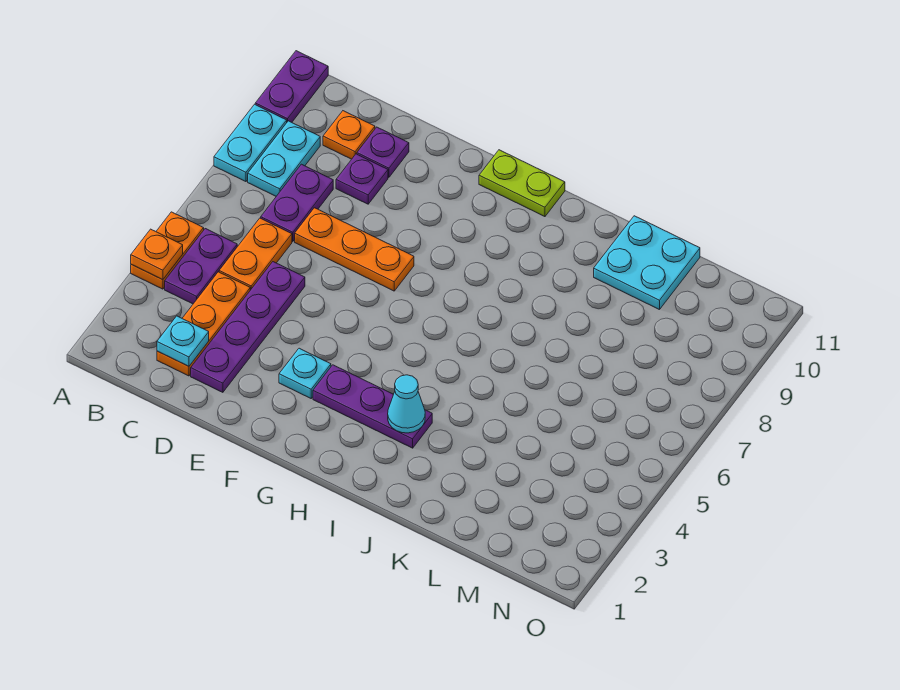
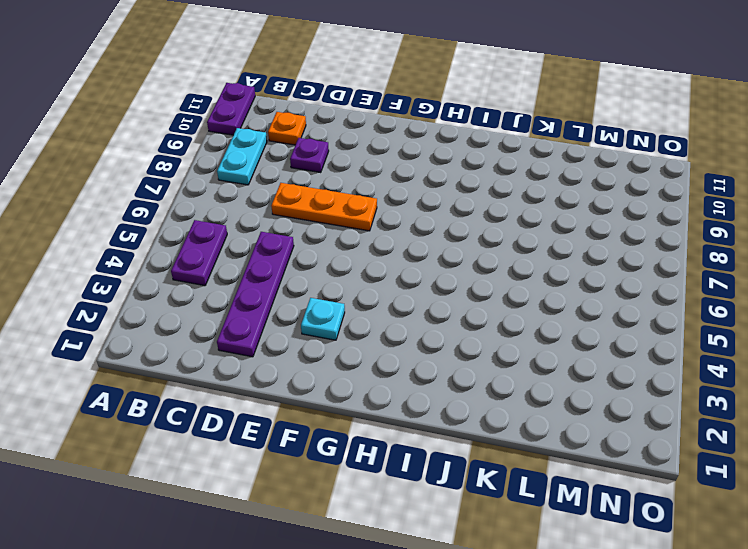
none -> orange plate A4:A5 level 1
none -> cyan plate A8:A9 level 1
none -> orange plate C2:C4 level 1

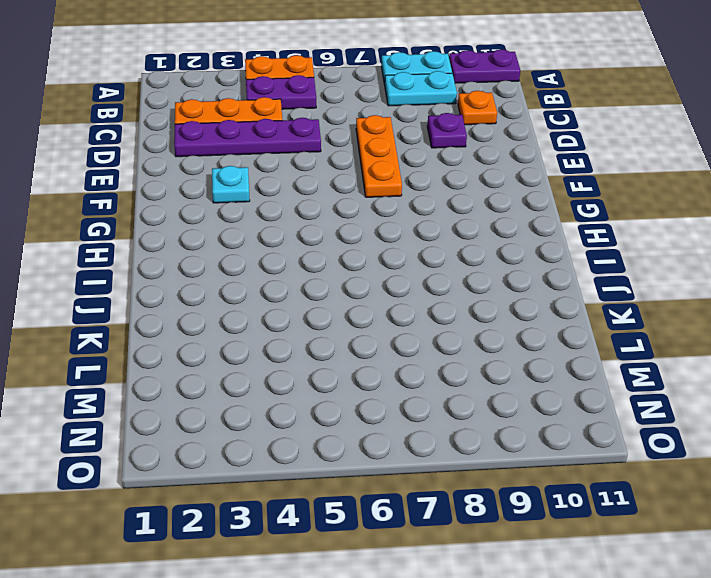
none -> orange plate C5:C6 level 1
none -> purple plate C7:C8 level 1
none -> purple plate D10 level 1

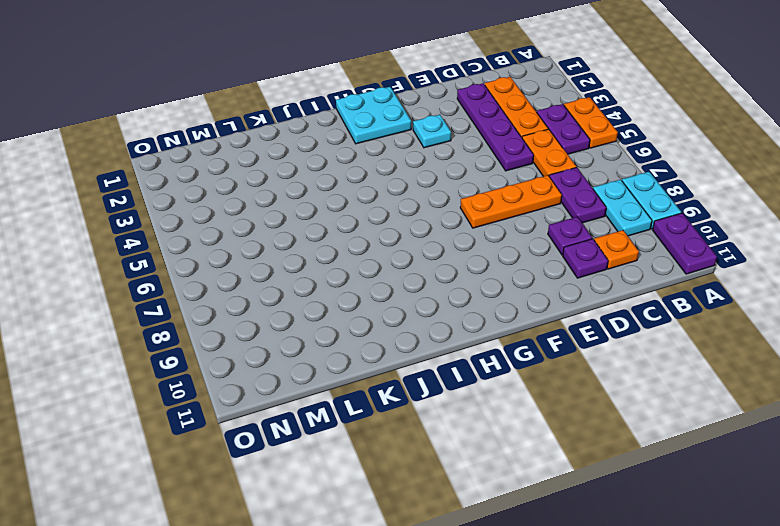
cyan plate G1:H2 level 1 -> cyan plate K10:L11 level 1
none -> purple plate G3:I3 level 1
none -> lime plate G11:H11 level 1
none -> orange plate A4 level 2

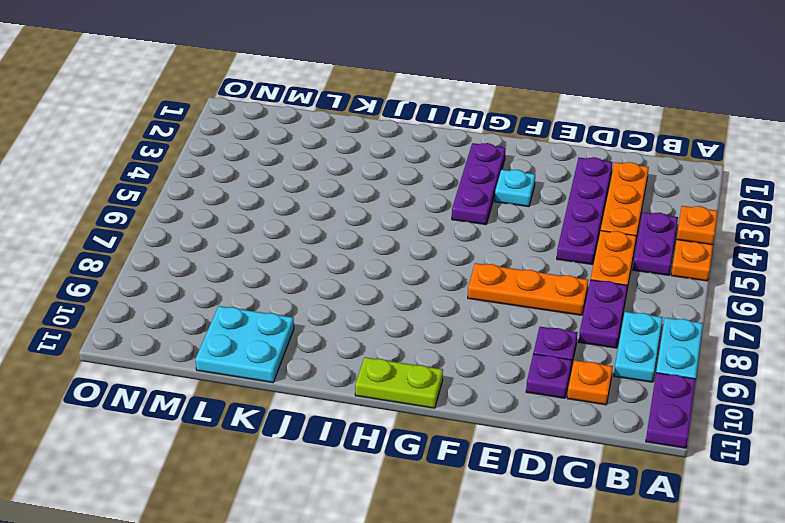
purple plate G2:G4 level 1 -> purple plate G3:I3 level 1
none -> cyan plate C2 level 2
none -> cyan cone I3 level 2

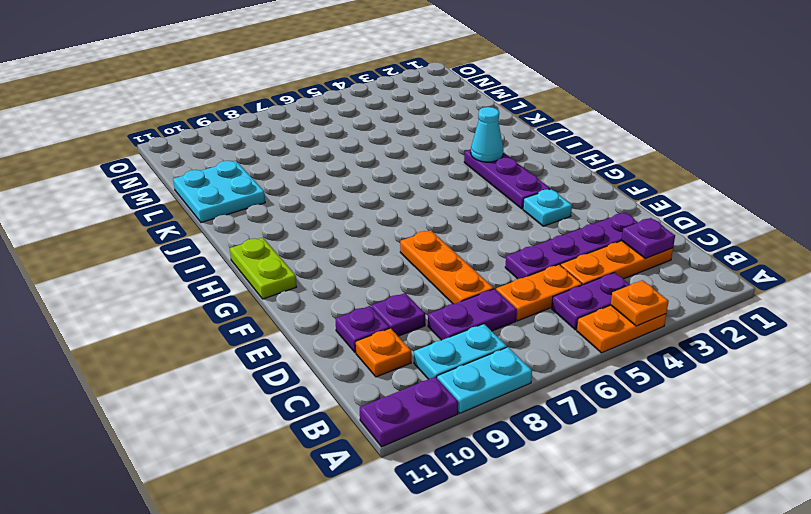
purple plate C2 level 2 -> cyan plate C2 level 2

